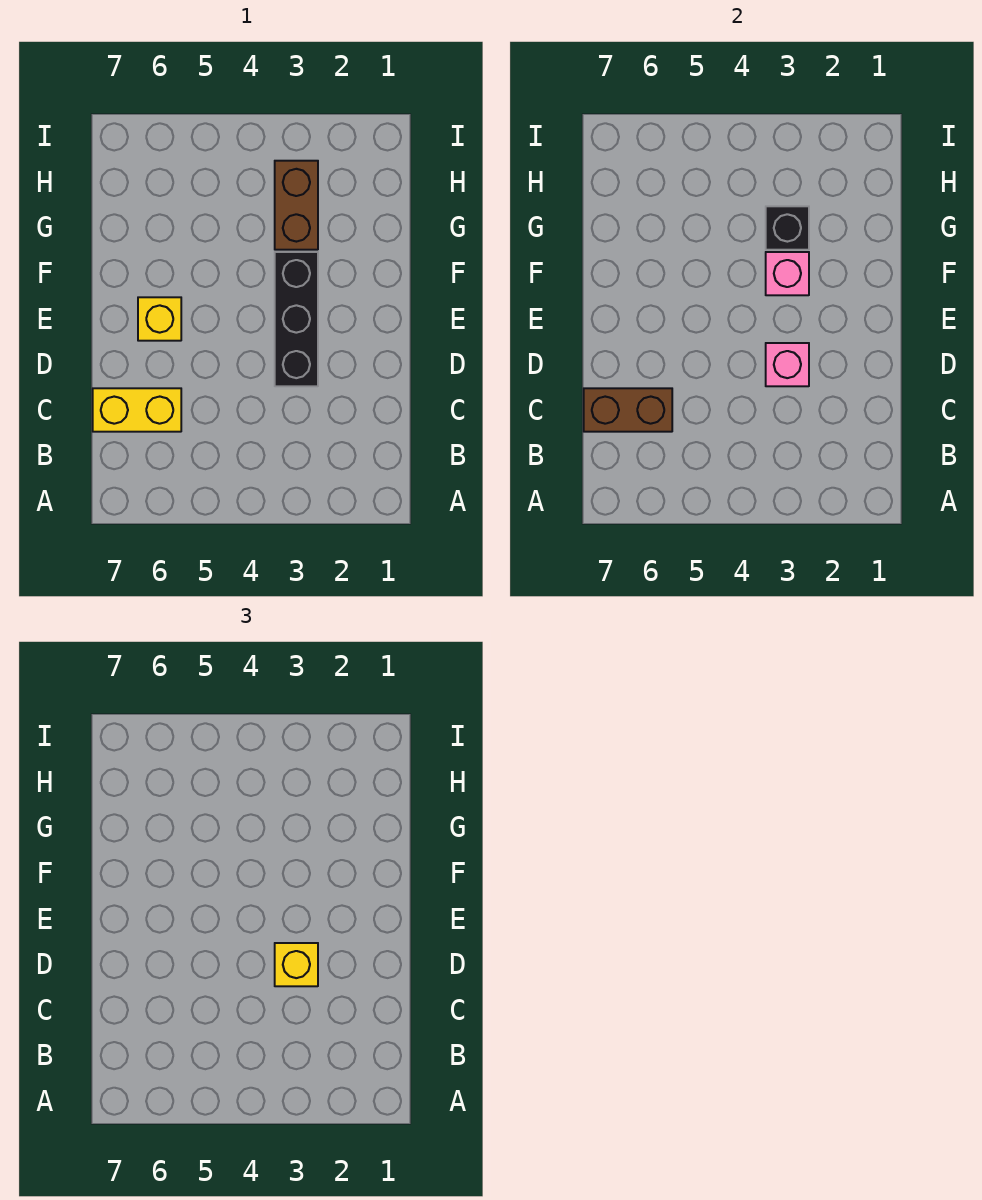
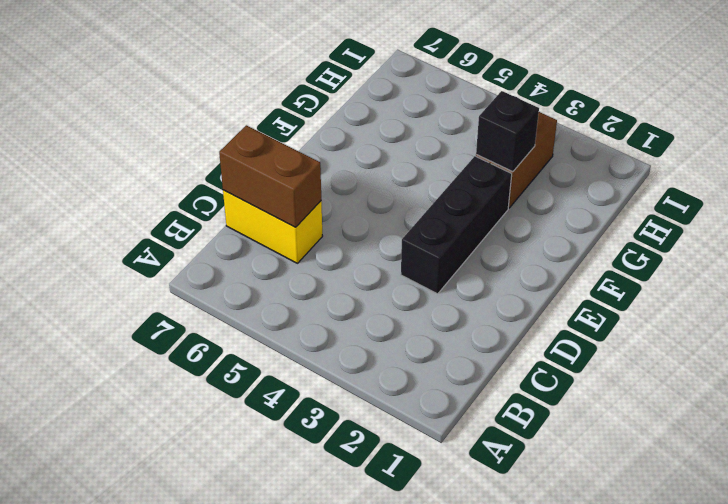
none -> yellow brick E6 level 1
none -> pink brick D3 level 2

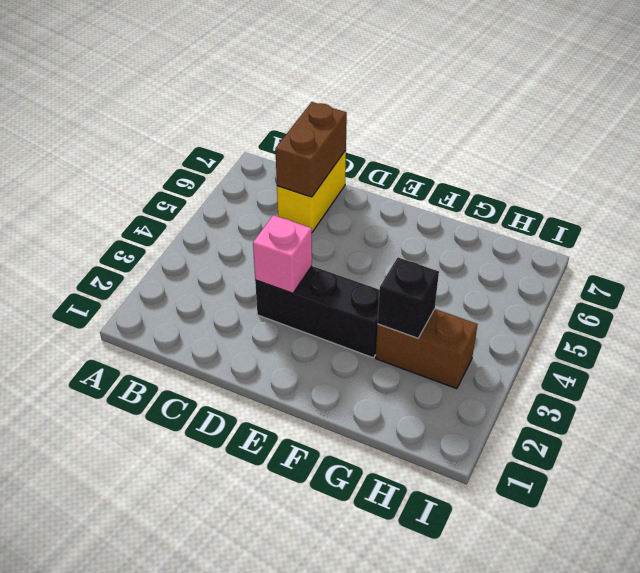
none -> yellow brick E6 level 1
none -> pink brick F3 level 2

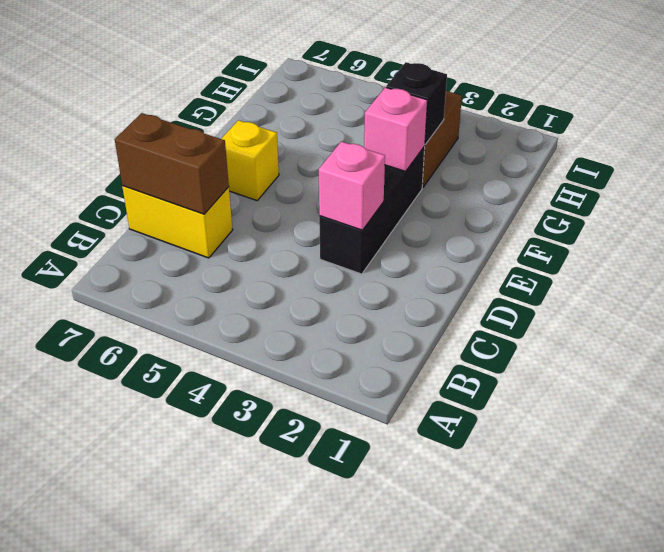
none -> yellow brick D3 level 3

